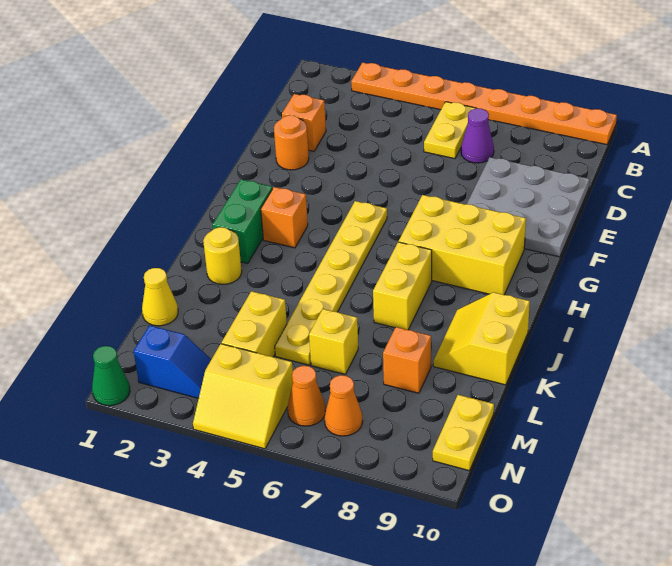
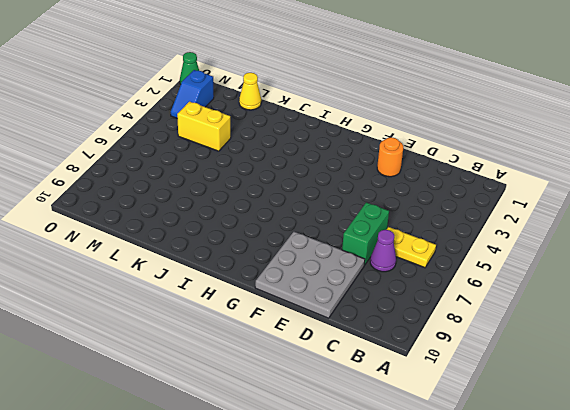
green brick D6:D7 level 1 -> green brick H2:I2 level 1
none -> orange plate A3:A10 level 1
none -> orange brick D2 level 1
none -> yellow plate G5:L5 level 1

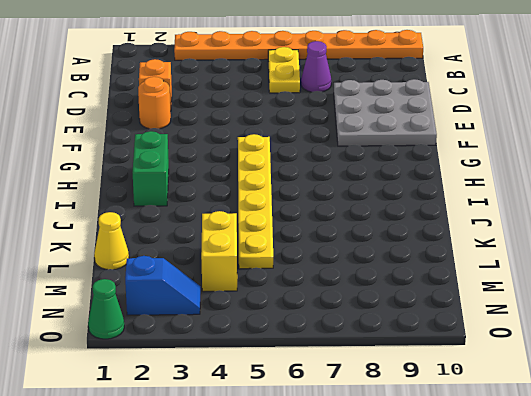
none -> yellow brick G7:H9 level 1
none -> orange brick H3 level 1
none -> yellow brick I7:J7 level 1

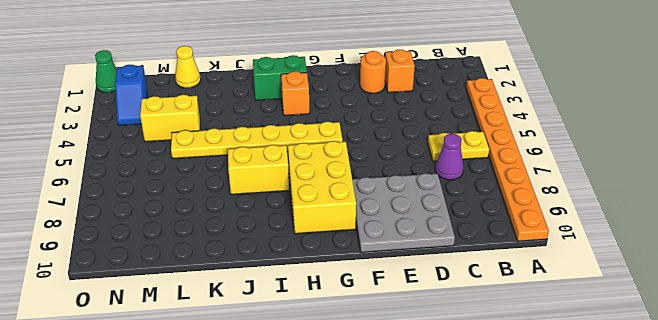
none -> yellow round brick J2 level 1
none -> yellow slope J9:K10 level 1 top 10
none -> yellow brick L6 level 1

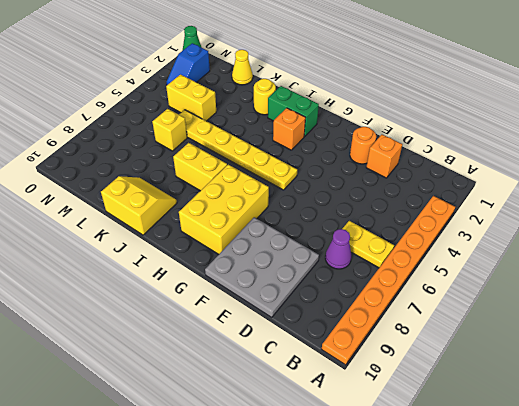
none -> orange brick L8 level 1
none -> yellow plate M10:N10 level 1
none -> yellow slope N4:O5 level 1 top N

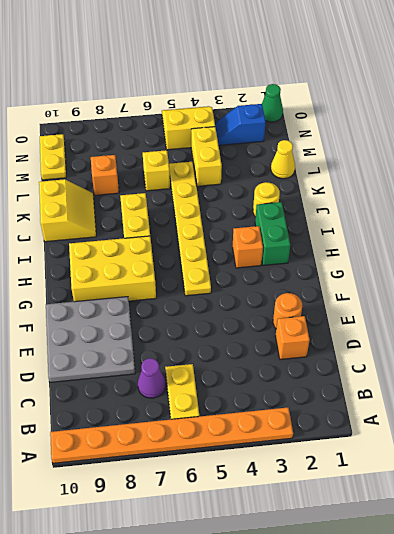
none -> orange cone N6 level 1
none -> orange cone N7 level 1

